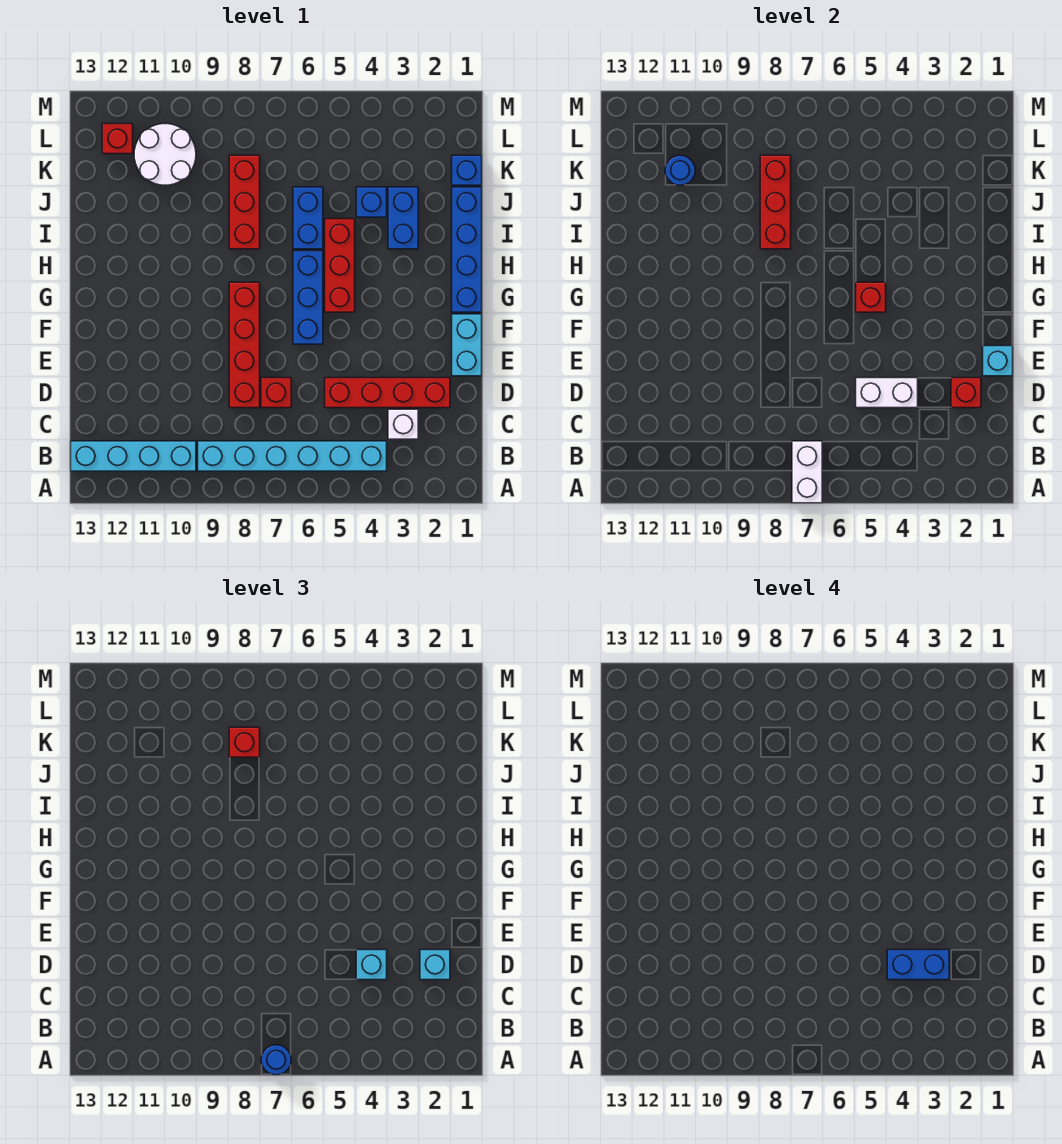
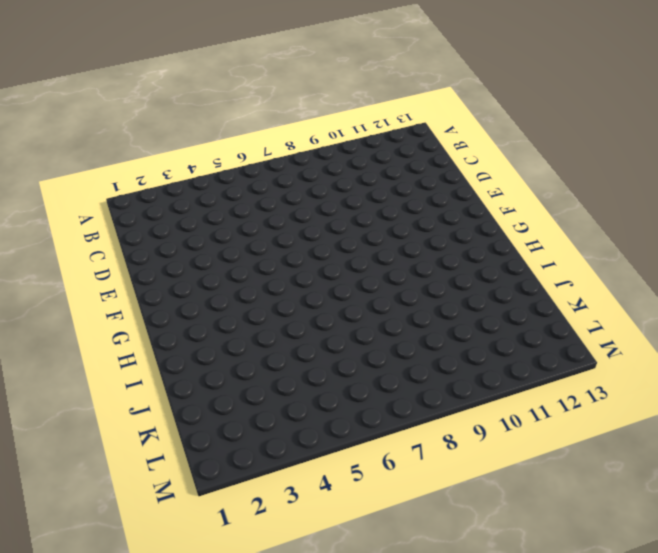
none -> cyan brick B4:B9 level 1
none -> cyan brick B10:B13 level 1
none -> white brick C3 level 1

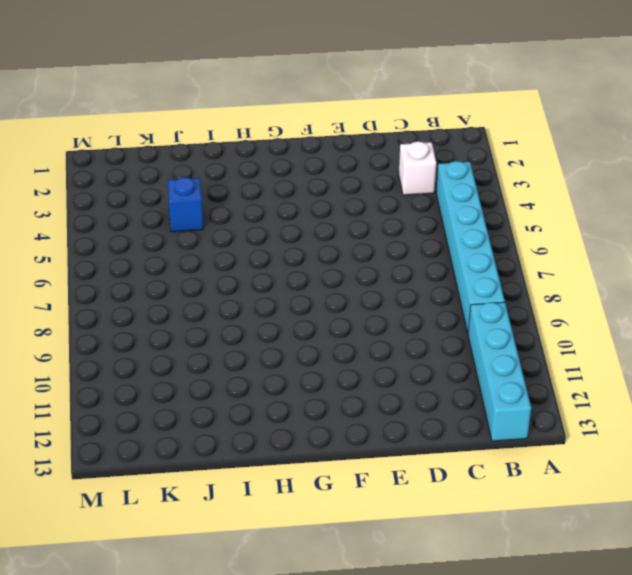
none -> red brick D2:D5 level 1
none -> red brick D7 level 1
none -> red brick D8:G8 level 1

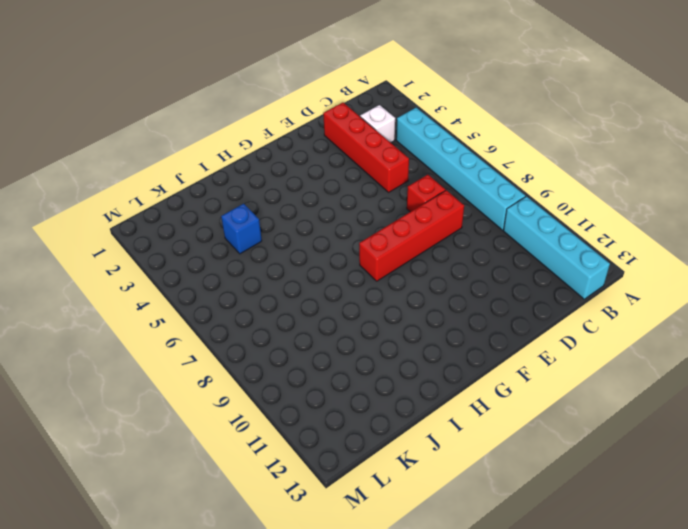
none -> cyan brick E1:F1 level 1
none -> blue brick F6:H6 level 1
none -> blue brick G1:J1 level 1

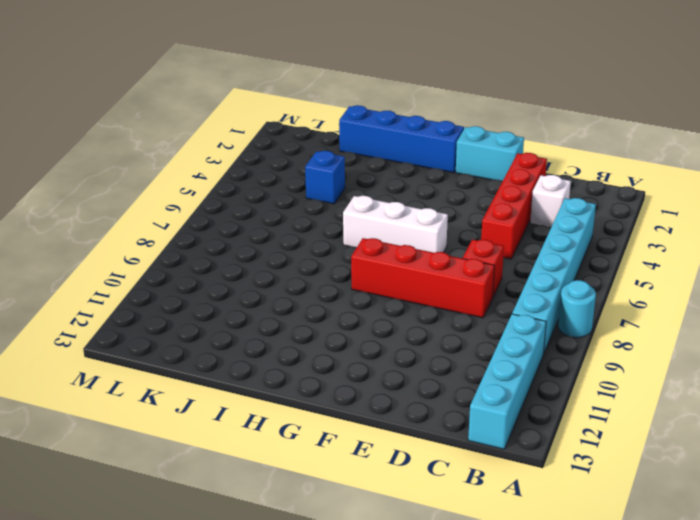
cyan round brick A8 level 1 -> none
white brick F6:H6 level 1 -> blue brick F6:H6 level 1
none -> red brick G5:I5 level 1
none -> blue brick I3:J3 level 1
none -> blue brick I6:J6 level 1

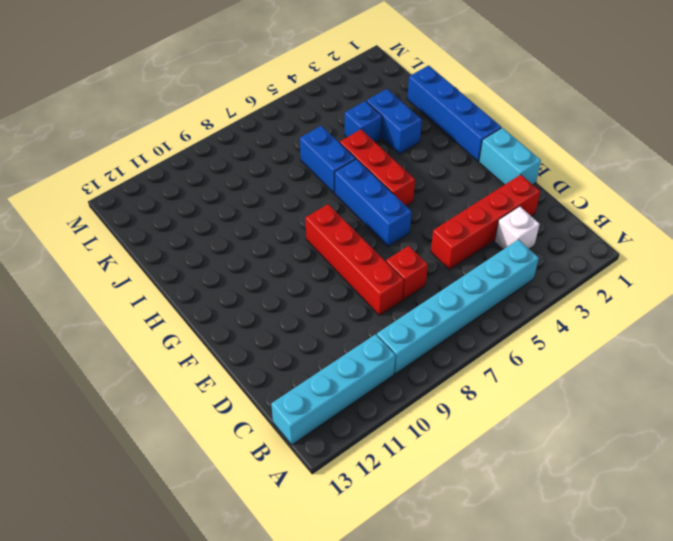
none -> red brick I8:K8 level 1
none -> blue brick K1 level 1
none -> white round brick K10:L11 level 1

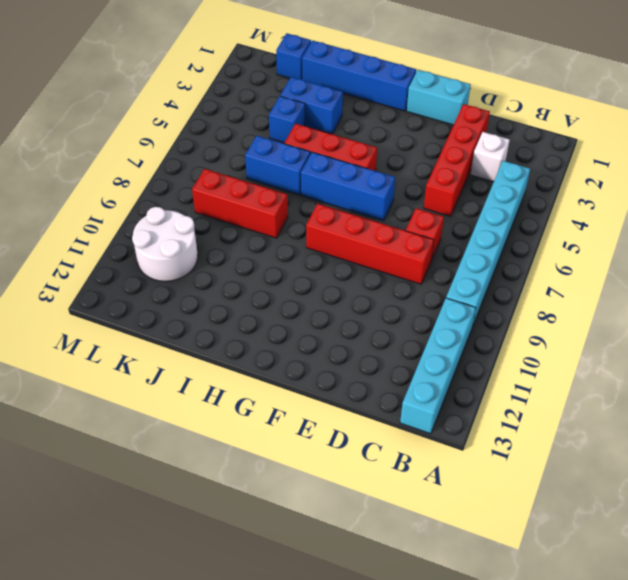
none -> red brick L12 level 1
none -> white brick A7:B7 level 2
none -> red brick D2 level 2

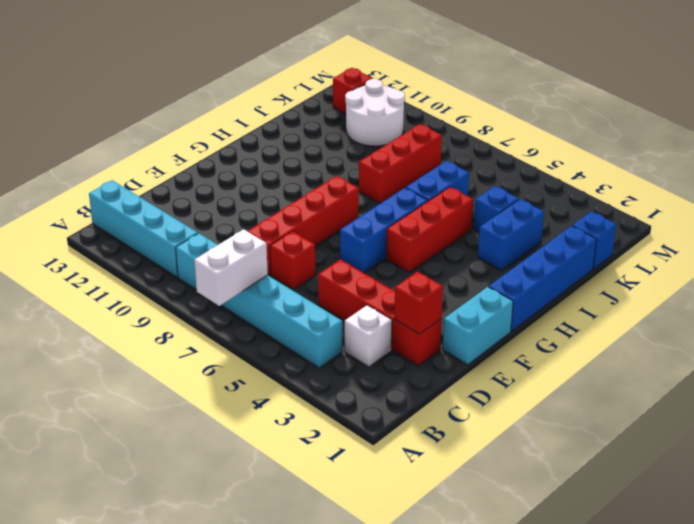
none -> white brick D4:D5 level 2
none -> cyan brick E1 level 2
none -> red brick G5 level 2

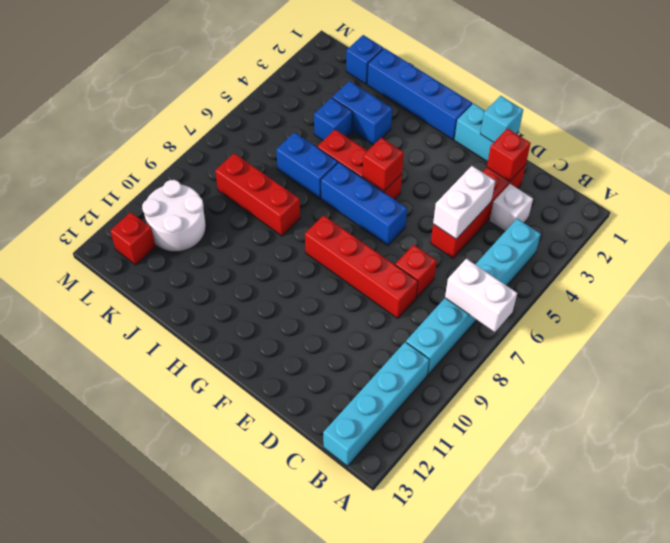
none -> red brick I8:K8 level 2
none -> blue round brick K11 level 2
none -> blue round brick A7 level 3

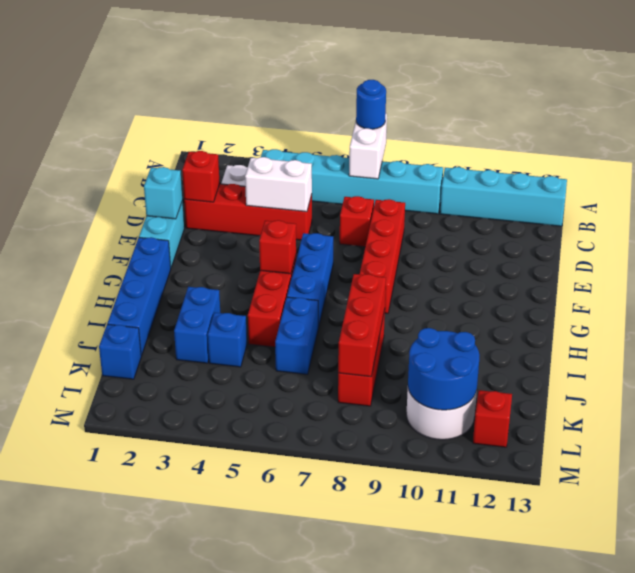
blue round brick K10:L11 level 2 -> blue round brick K11 level 2
none -> cyan brick D2 level 3
none -> cyan brick D4 level 3
none -> red brick K8 level 3

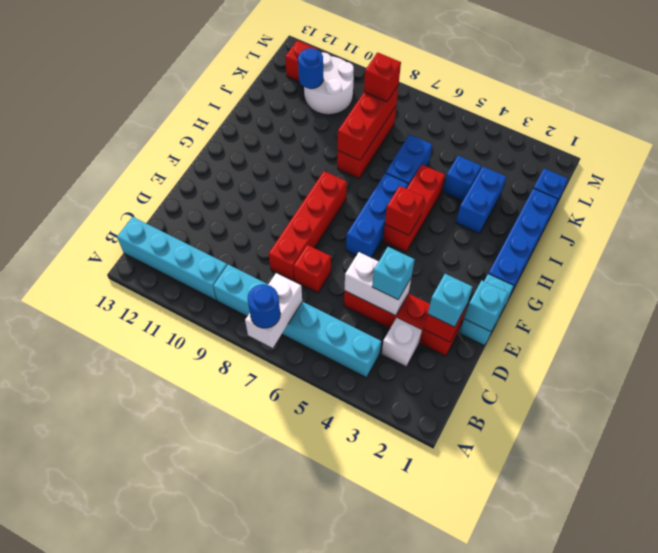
none -> blue brick D3:D4 level 4

